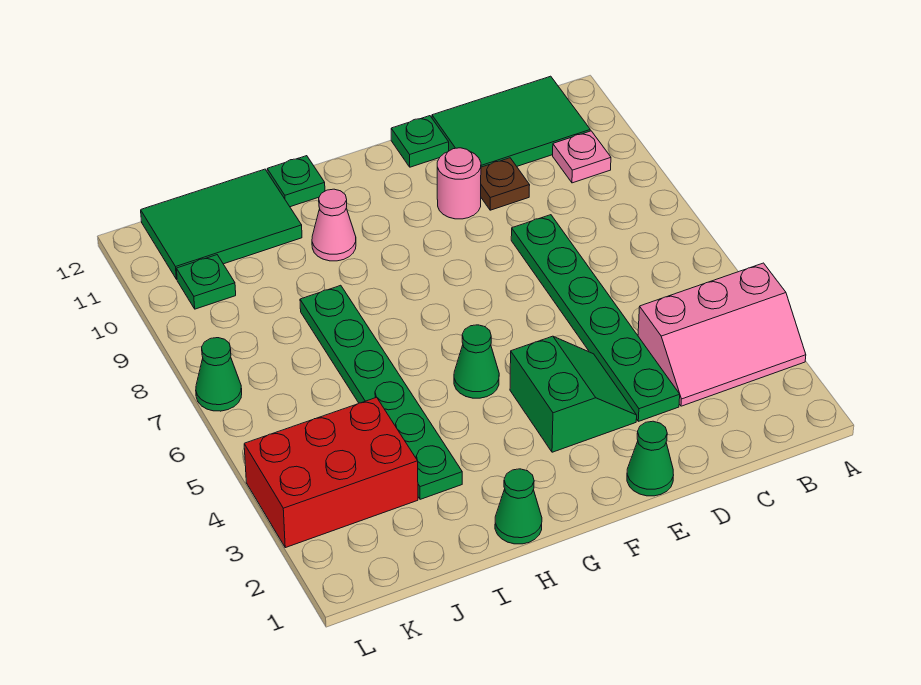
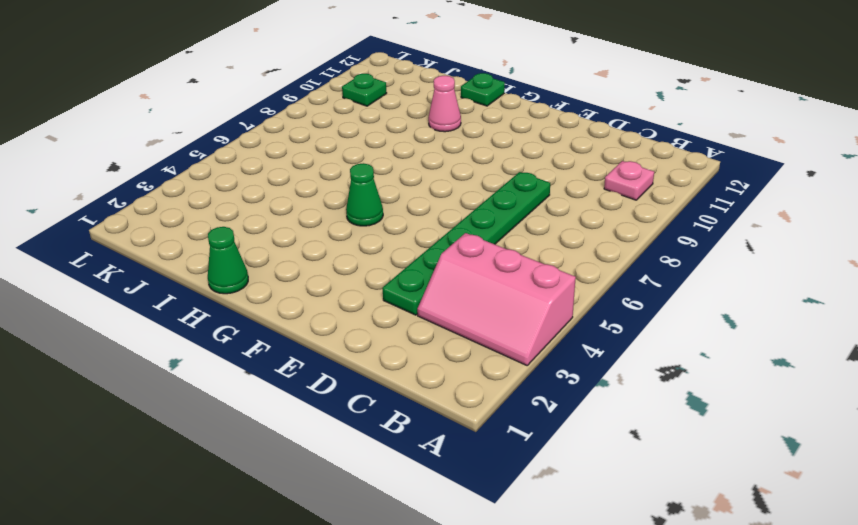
none -> green tile B11:D12 level 1
none -> brown plate D10 level 1
none -> green cone E1 level 1

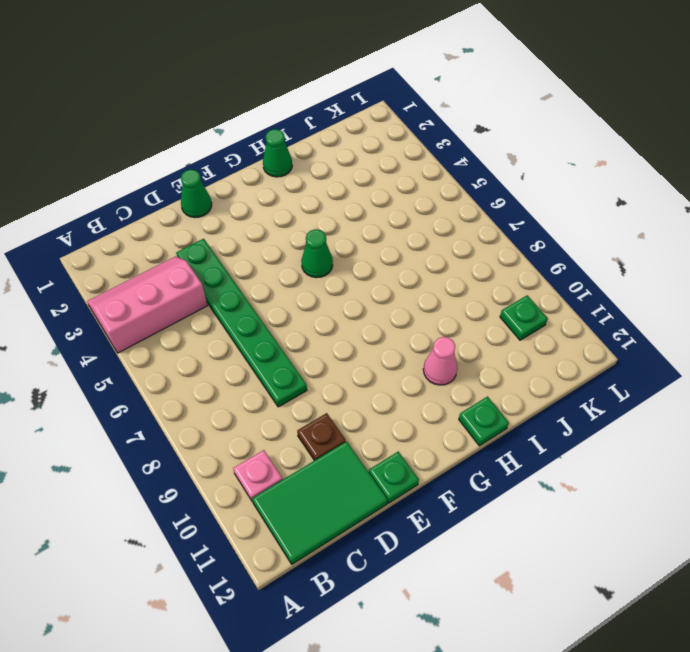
none -> green slope E3:F4 level 1 top F
none -> pink round brick E10 level 1
none -> green plate I3:I8 level 1

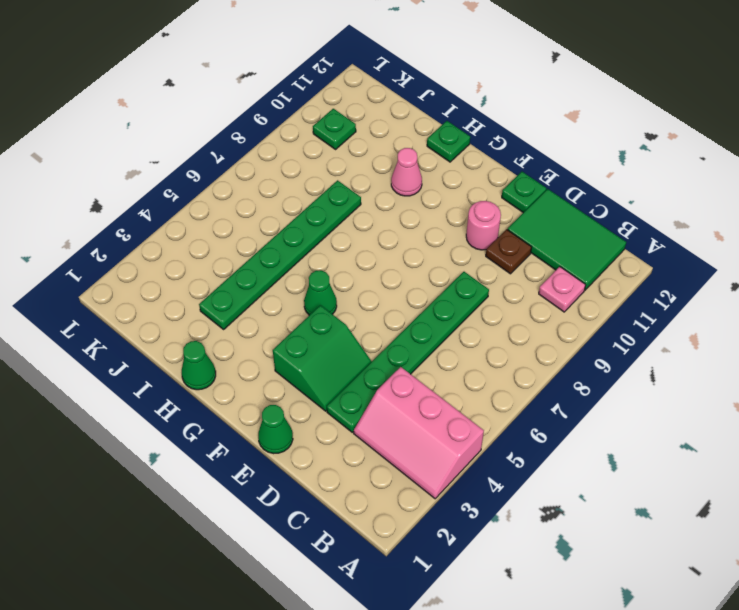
none -> green tile I11:K12 level 1
none -> red brick J3:L4 level 1
none -> green cone L7 level 1

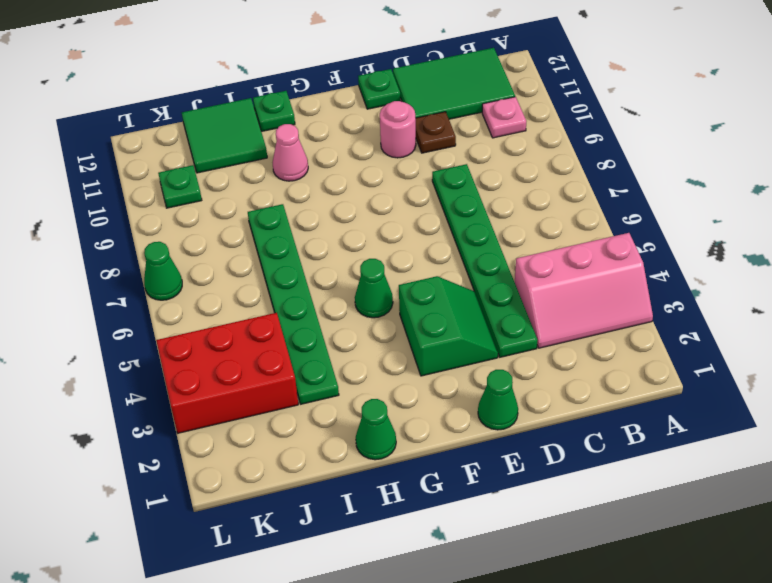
green tile I11:J12 level 1 -> green tile I11:K12 level 1

